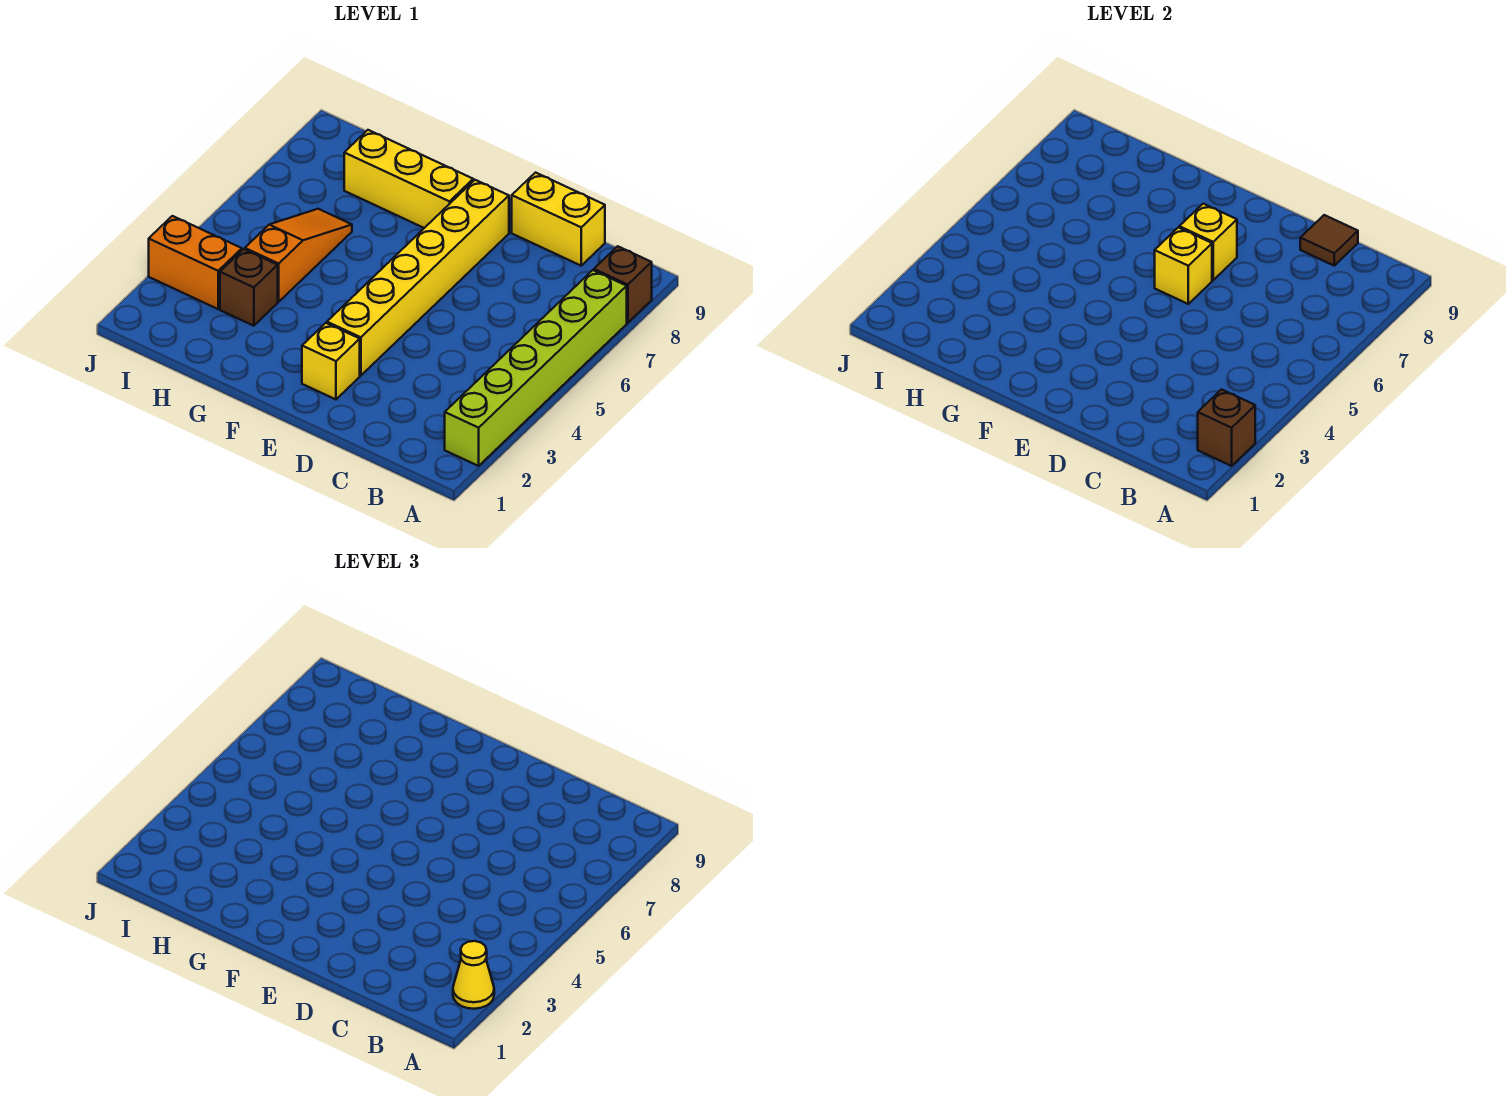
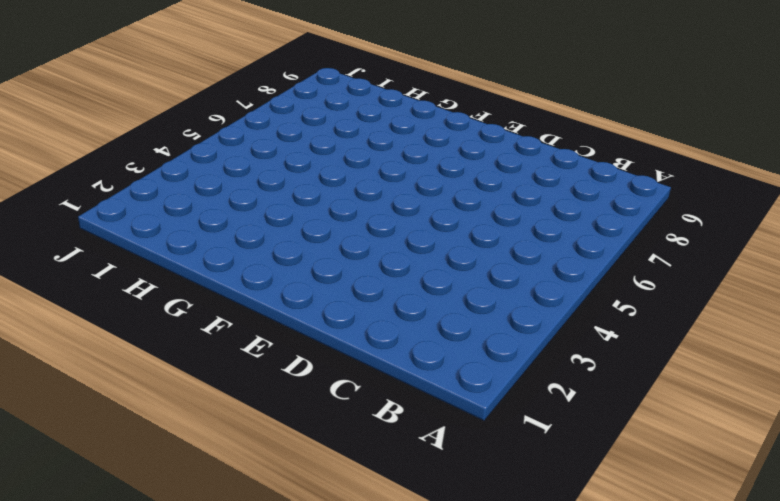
none -> lime brick A2:A7 level 1
none -> brown brick A8 level 1
none -> yellow brick C9:D9 level 1

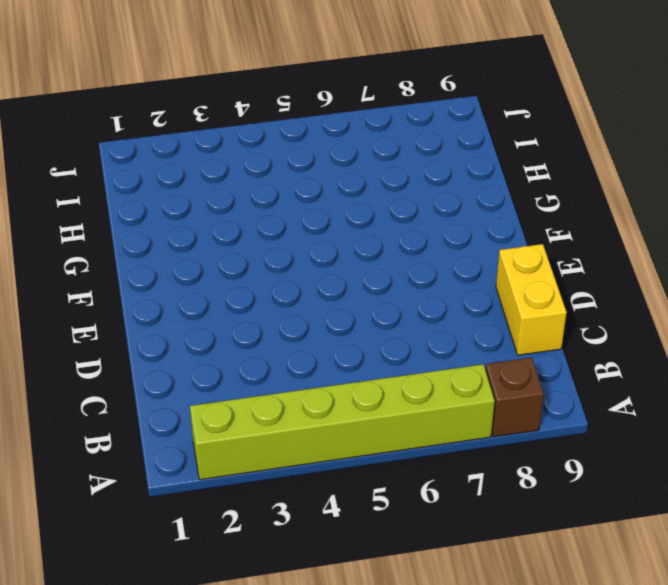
none -> yellow brick E2 level 1
none -> yellow brick E3:E8 level 1
none -> yellow brick F8:H8 level 1

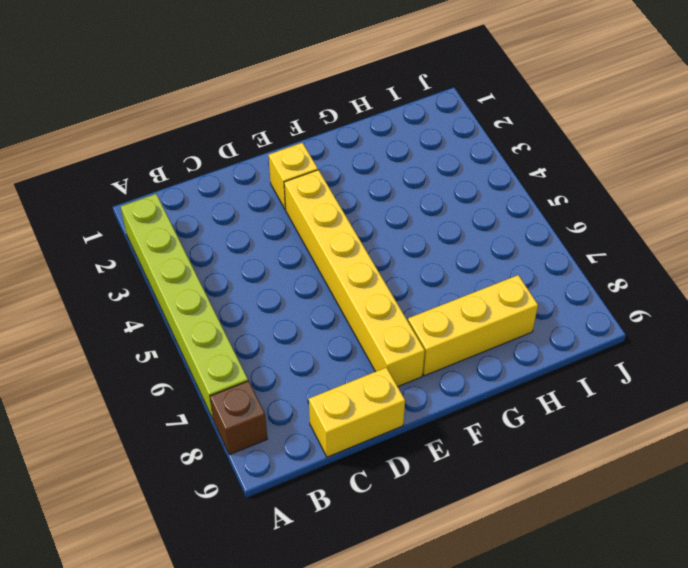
none -> brown brick H3 level 1
none -> orange slope H4:H6 level 1 top 4
none -> orange brick I3:J3 level 1

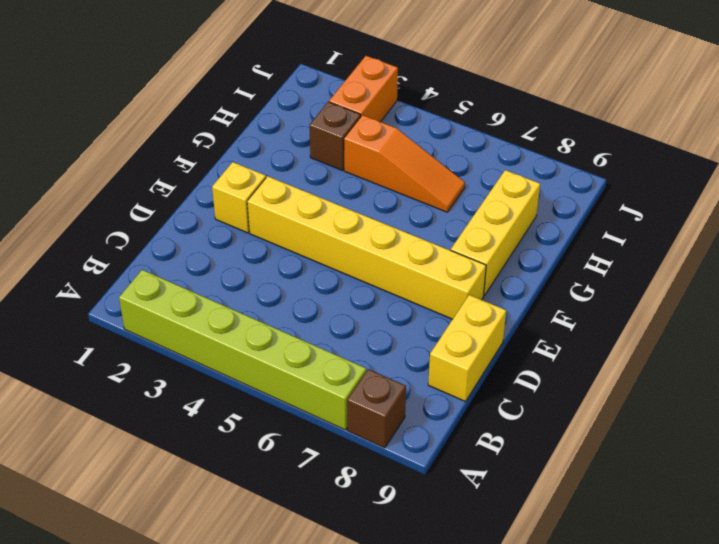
none -> brown brick A2 level 2
none -> brown tile C9 level 2
none -> yellow brick E6 level 2

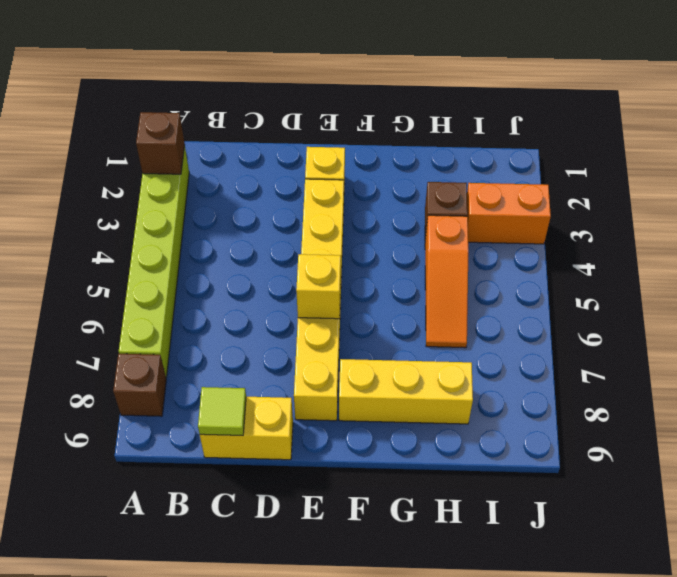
lime tile C9 level 2 -> brown tile C9 level 2
none -> yellow brick E7 level 2
none -> yellow cone A2 level 3

